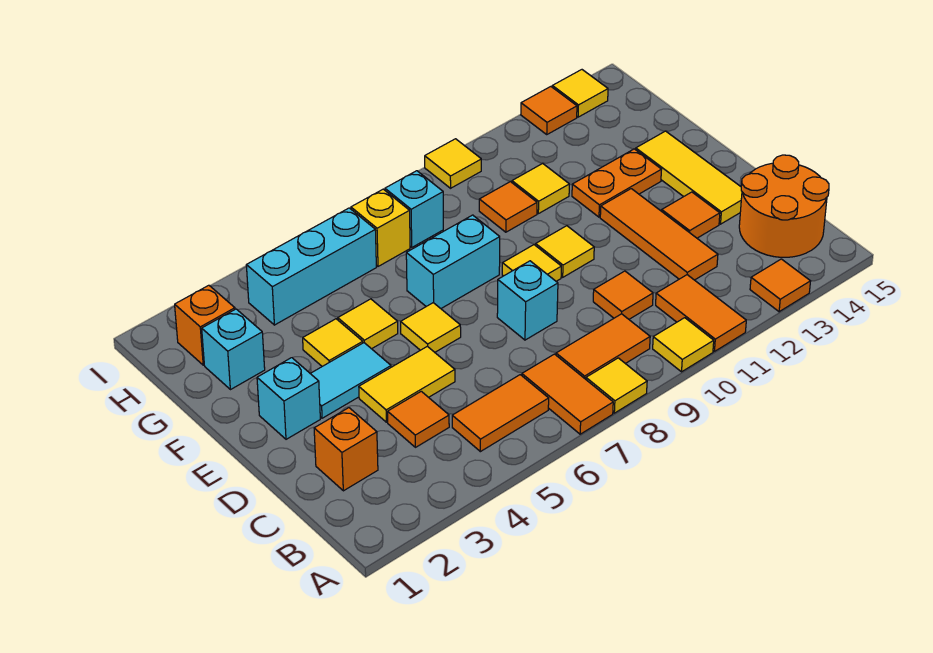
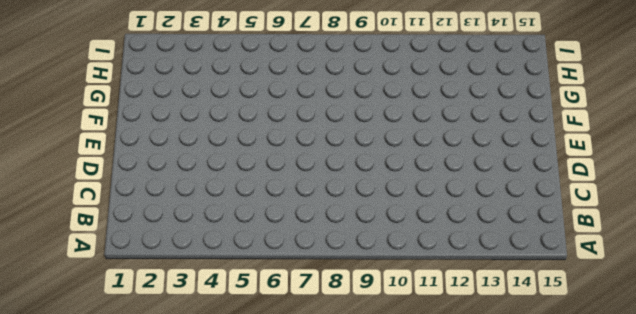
none -> orange tile A7:B7 level 1
none -> yellow tile A8 level 1
none -> yellow tile A10 level 1
none -> orange tile A11:B11 level 1

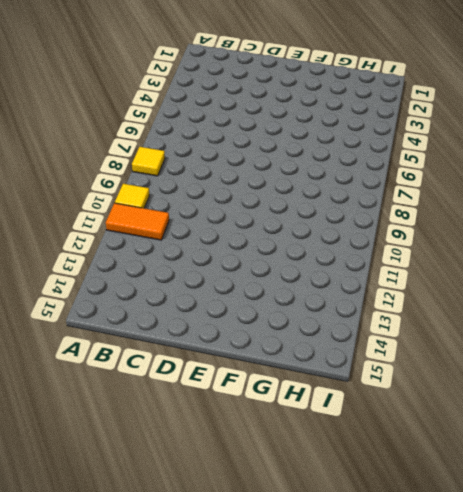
none -> orange tile A7:B7 level 1
none -> orange tile A13 level 1
none -> orange tile B5:B6 level 1
none -> orange tile B8:B9 level 1

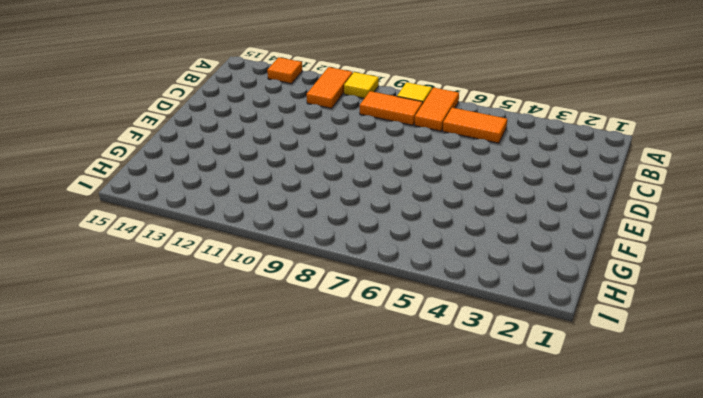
none -> orange round brick B14:C15 level 1
none -> orange brick C2 level 1
none -> orange tile C4 level 1
none -> orange tile C10 level 1

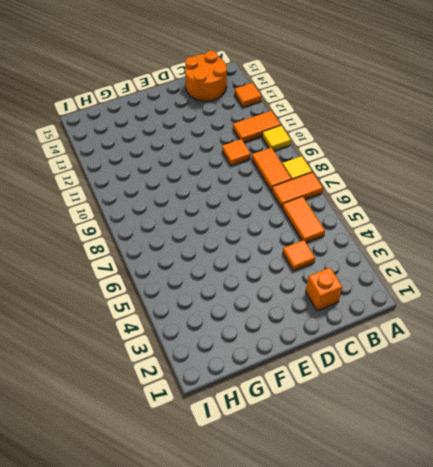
none -> orange tile C12:E12 level 1
none -> yellow tile D4:D5 level 1
none -> cyan brick D8 level 1
none -> orange tile D13 level 1

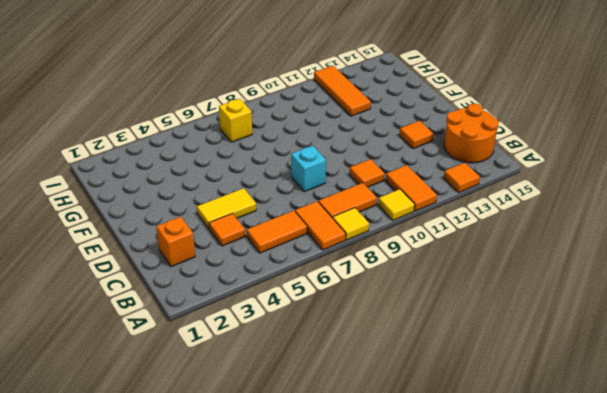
orange tile G12:I12 level 1 -> orange tile C12:E12 level 1
none -> yellow tile D14:F14 level 1
none -> cyan brick E2 level 1
none -> cyan tile E3:E4 level 1
none -> yellow tile E6 level 1

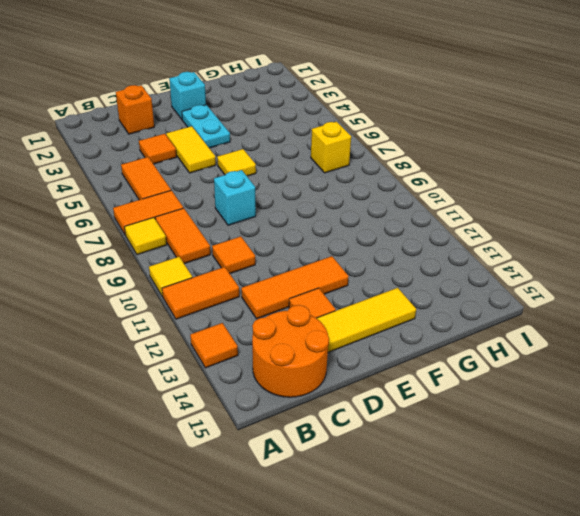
cyan plate E3:E4 level 1 -> cyan tile E3:E4 level 1
none -> yellow tile E9 level 1
none -> yellow tile E10 level 1
none -> yellow tile F4 level 1
none -> yellow tile F5 level 1

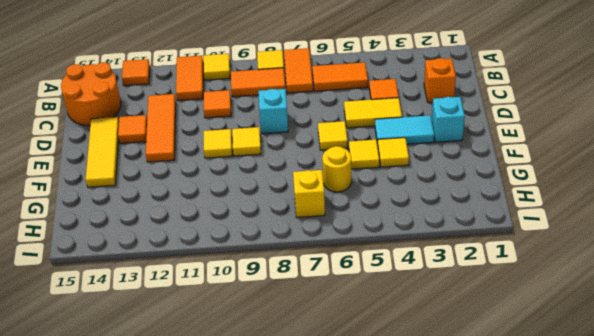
yellow round brick G6 level 1 -> none
none -> cyan brick F7:F8 level 1
none -> orange plate F12:F13 level 1
none -> cyan brick G2 level 1
none -> orange tile G10 level 1

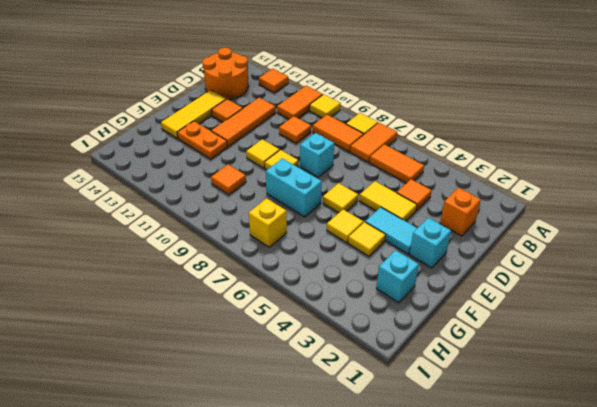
none -> yellow tile G11 level 1
none -> orange brick H2 level 1
none -> cyan brick H4:H6 level 1
none -> cyan brick H8 level 1

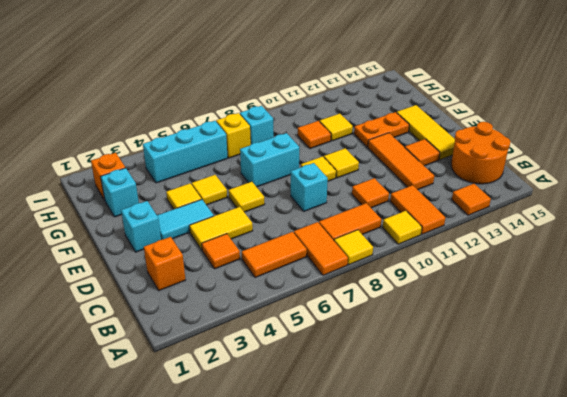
none -> yellow tile I10 level 1
none -> orange tile I13 level 1
none -> yellow tile I14 level 1

